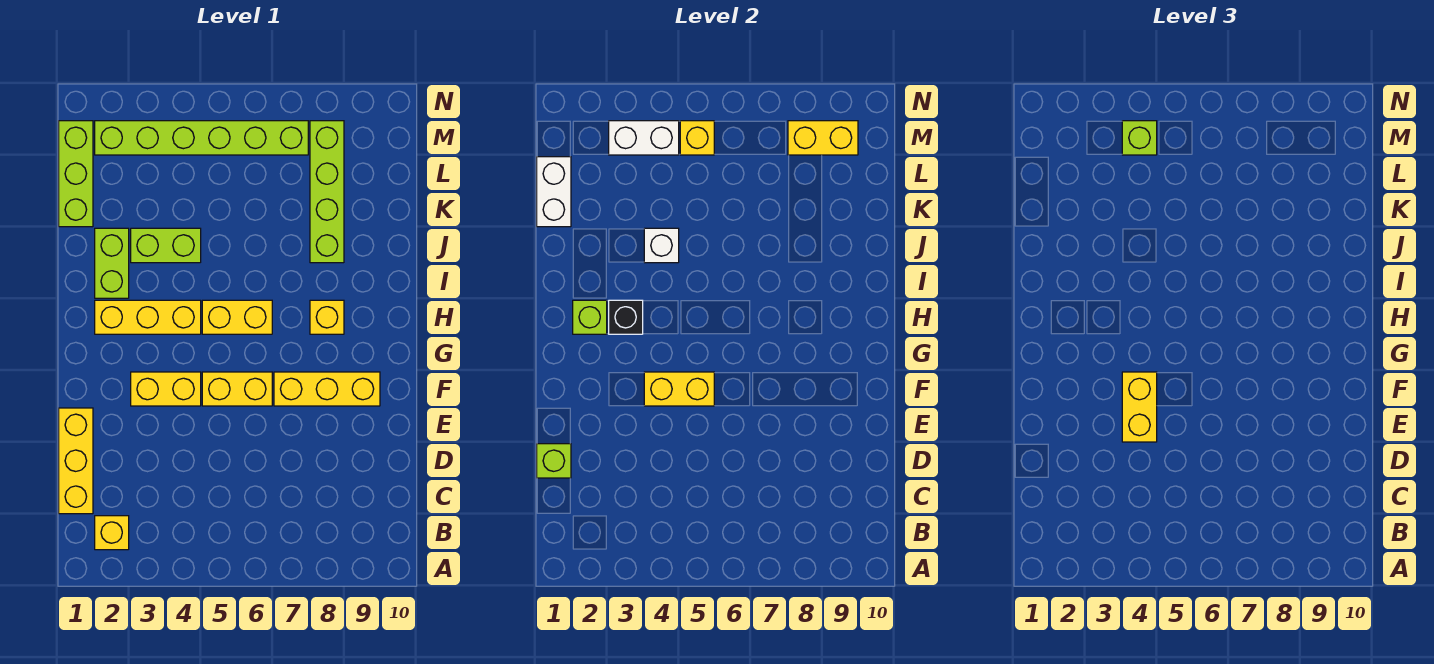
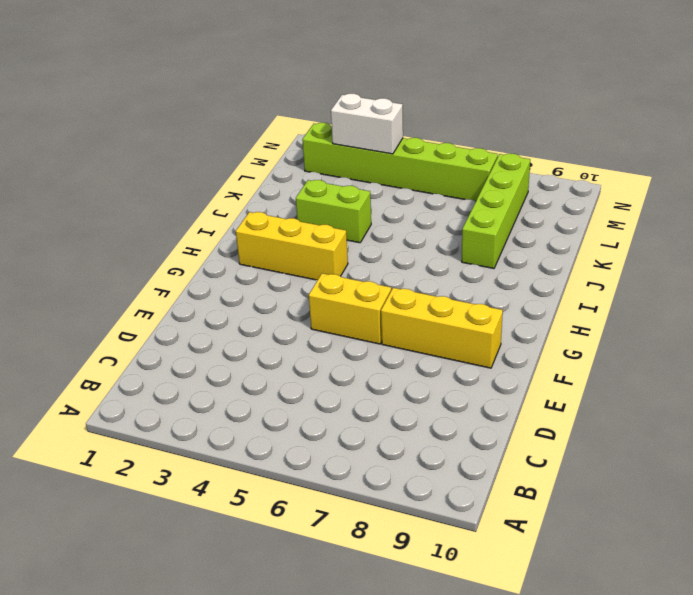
none -> yellow brick B2 level 1
none -> yellow brick C1:E1 level 1
none -> yellow brick F3:F4 level 1

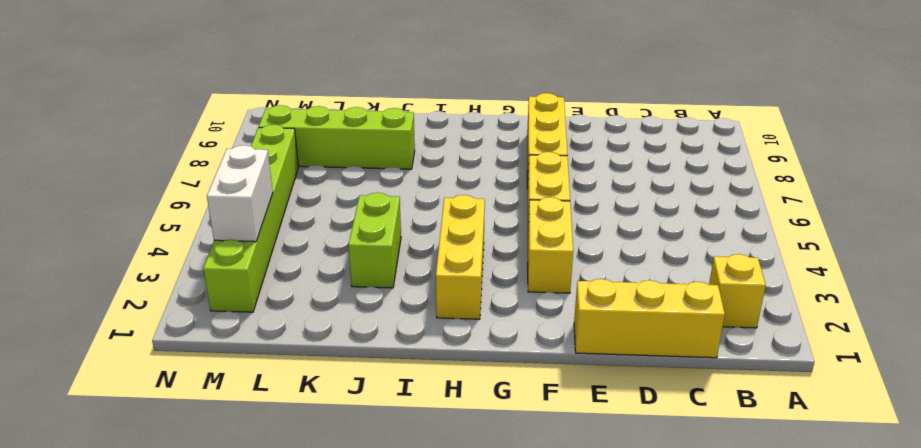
none -> yellow brick H5:H6 level 1
none -> yellow brick H8 level 1
none -> lime brick I2:J2 level 1

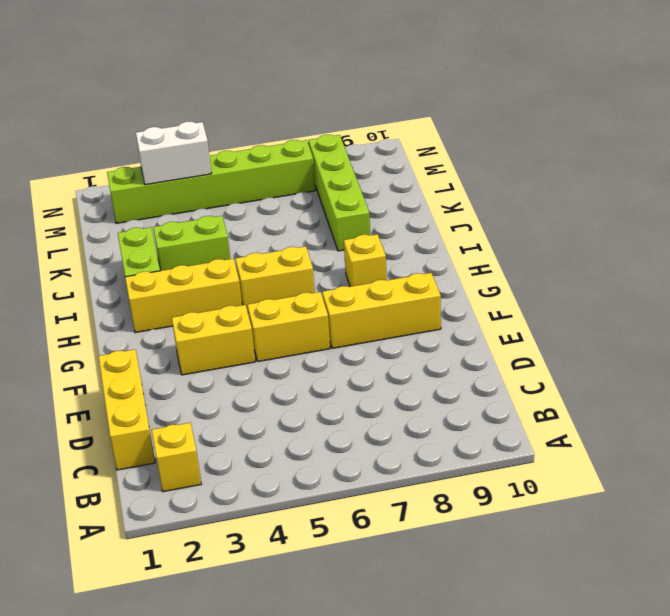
none -> lime brick K1:M1 level 1
none -> lime brick D1 level 2
none -> yellow brick F4:F5 level 2

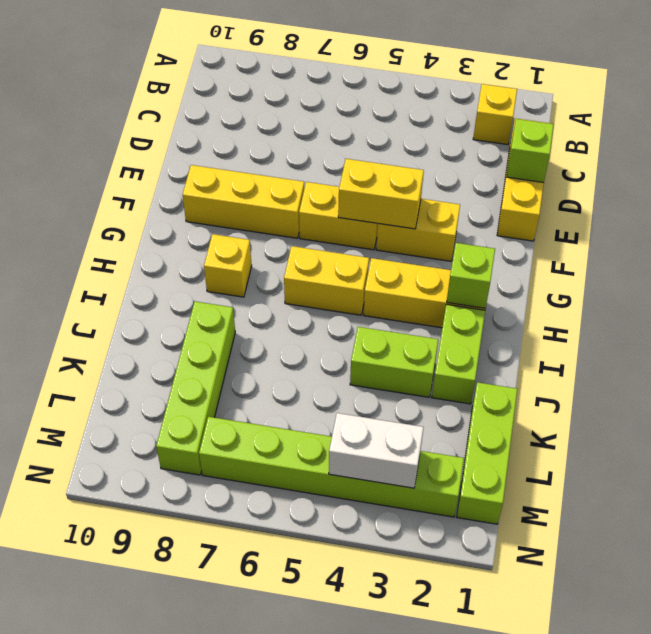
none -> black brick H3 level 2
none -> white brick J4 level 2
none -> white brick K1:L1 level 2

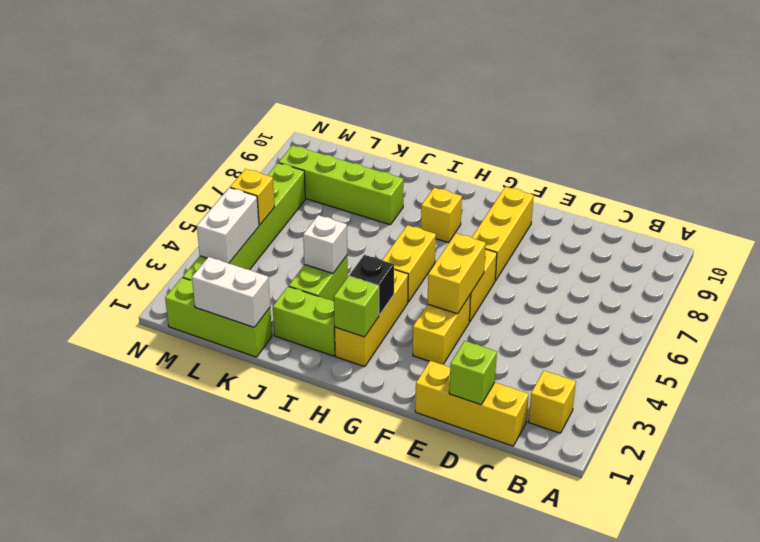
none -> yellow brick M8:M9 level 2
none -> yellow brick E4:F4 level 3
none -> lime brick M4 level 3

